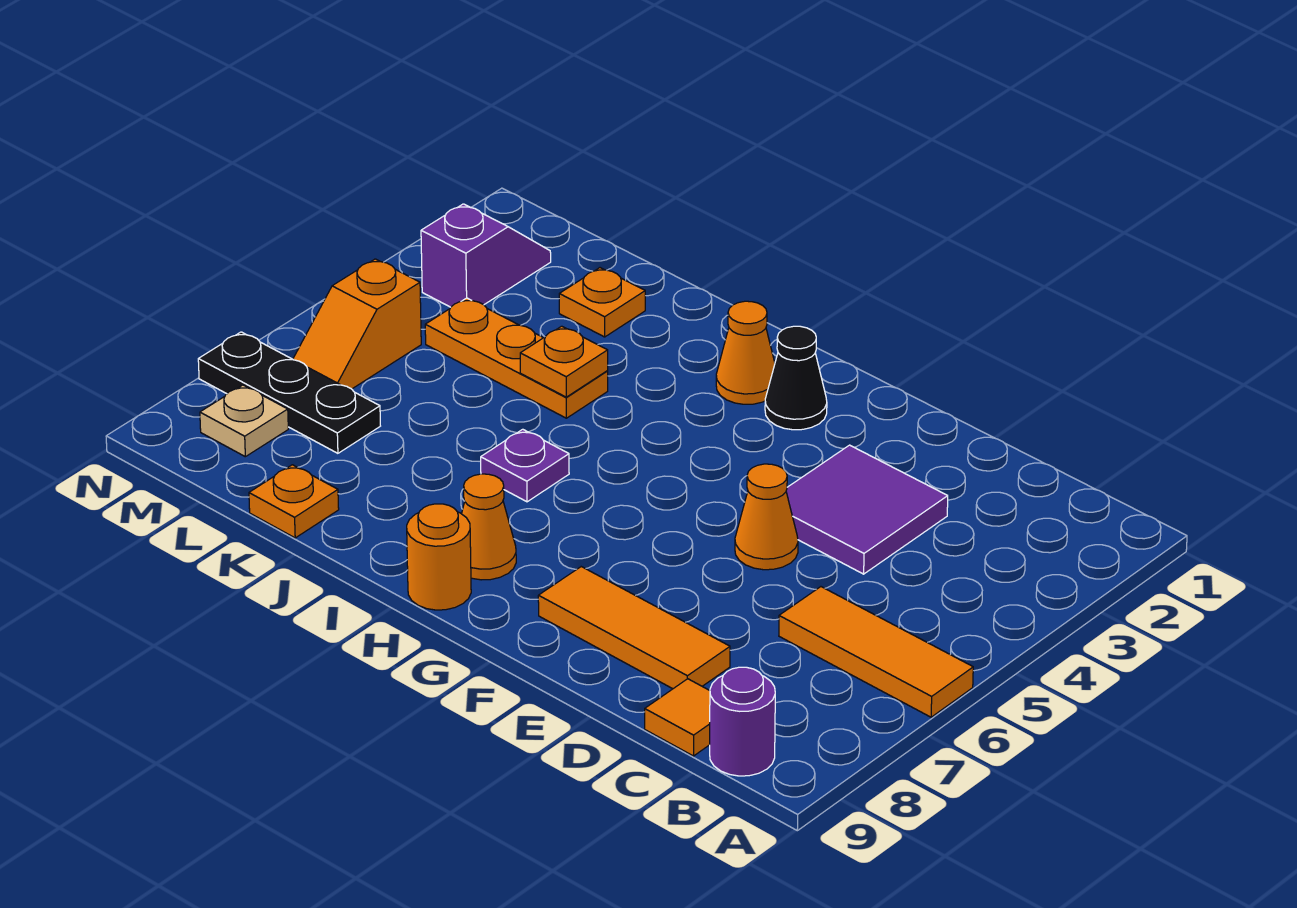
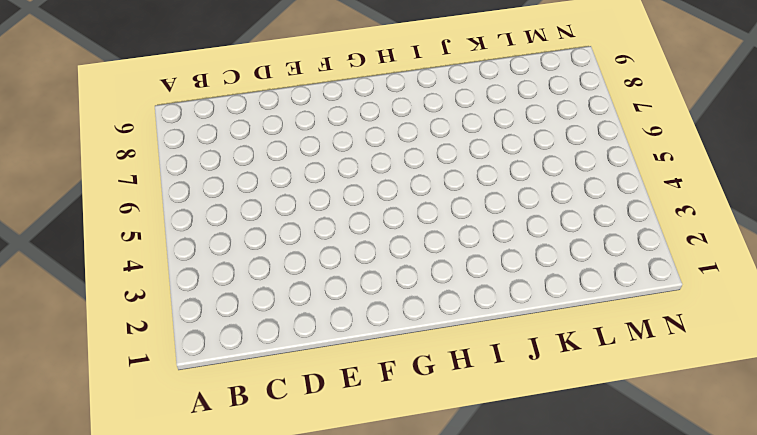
none -> orange tile A6:C6 level 1
none -> purple round brick B9 level 1
none -> orange tile C9 level 1

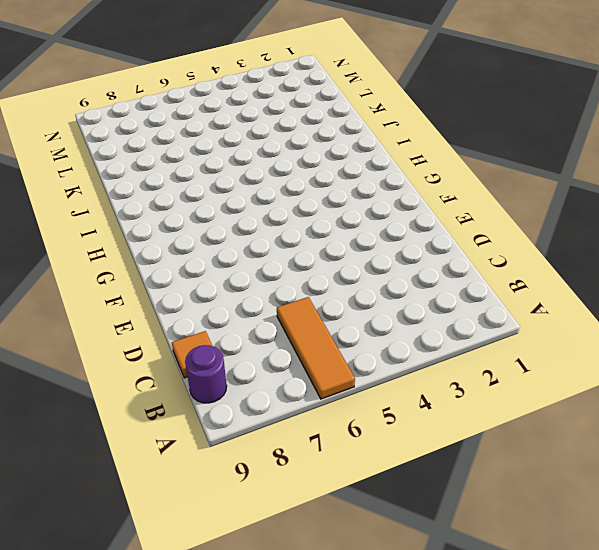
none -> purple tile D3:E4 level 1
none -> orange tile D8:F8 level 1
none -> orange cone E5 level 1

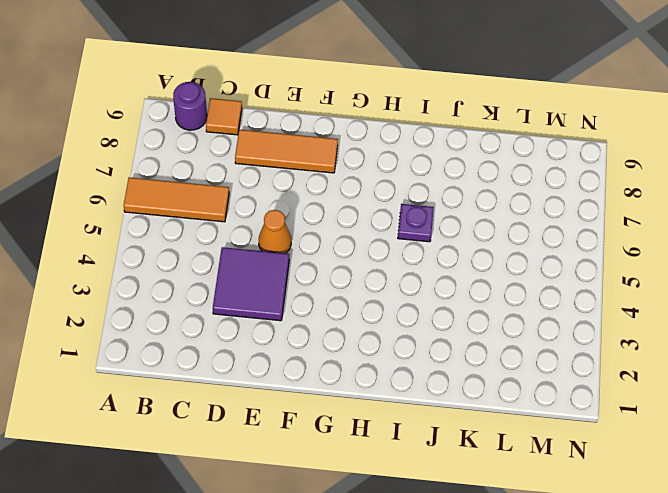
none -> black cone G2 level 1
none -> orange cone H2 level 1
none -> orange cone H8 level 1

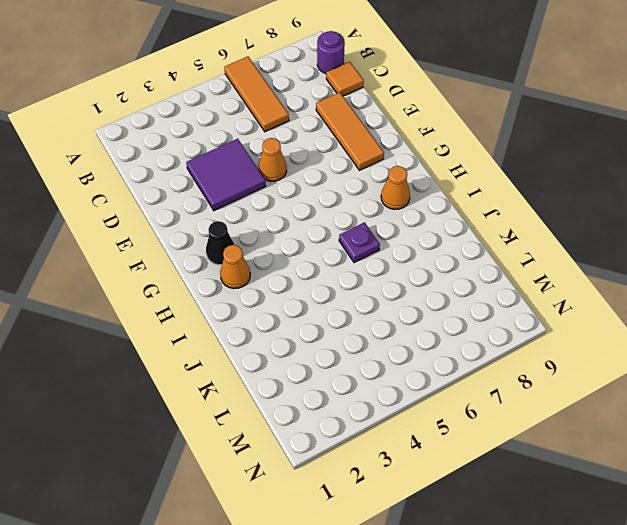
none -> orange round brick H9 level 1
none -> orange plate J4:L4 level 1
none -> orange plate K2 level 1

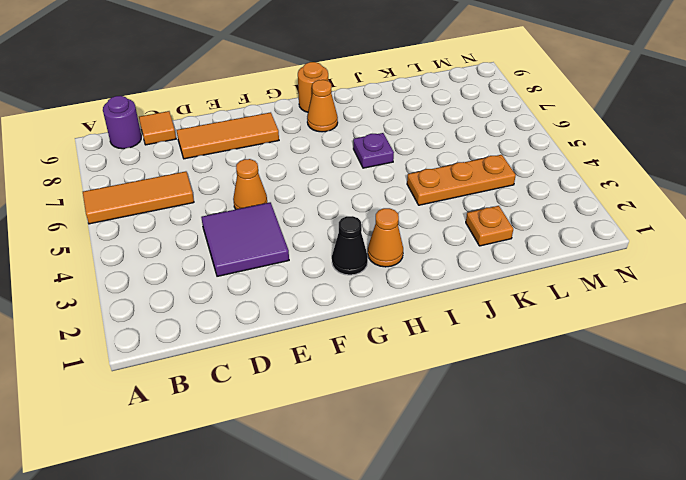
none -> orange plate K9 level 1
none -> black plate L7:N7 level 1
none -> purple slope M2:M3 level 1 top 3

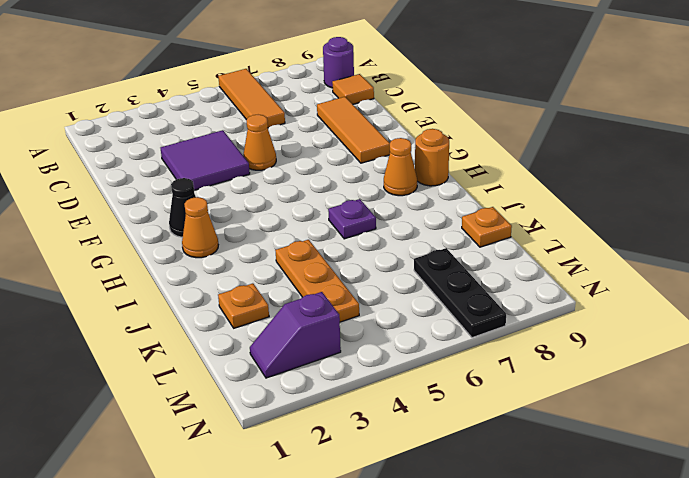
none -> orange slope M5:M6 level 1 top 5
none -> tan plate M8 level 1
none -> orange plate J4 level 2

